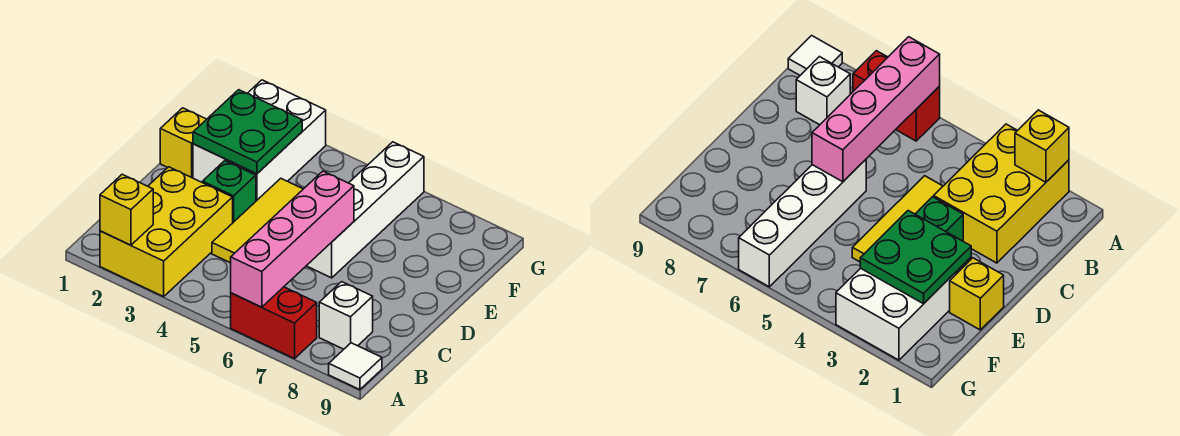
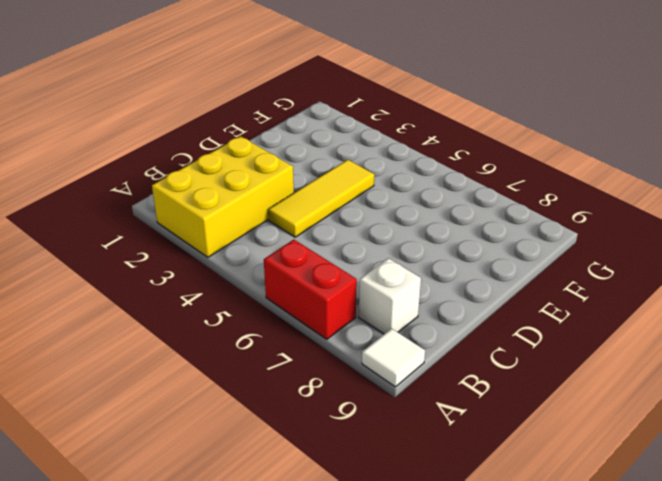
none -> green brick D3 level 1
none -> white brick D6:G6 level 1
none -> yellow brick E1 level 1

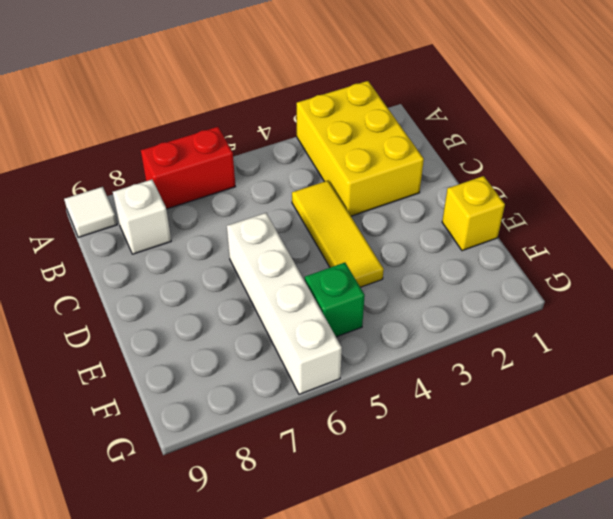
green brick F5 level 1 -> green brick D3 level 1
none -> white brick E2:G3 level 1
none -> yellow brick A2 level 2
none -> pink brick A6:D6 level 2

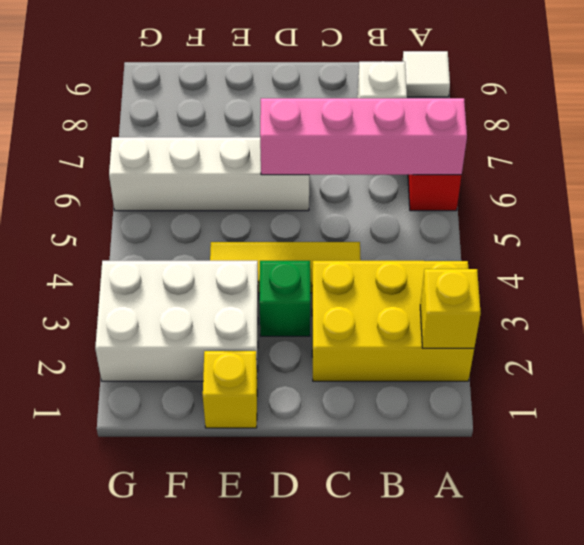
none -> green plate E2:F3 level 2

